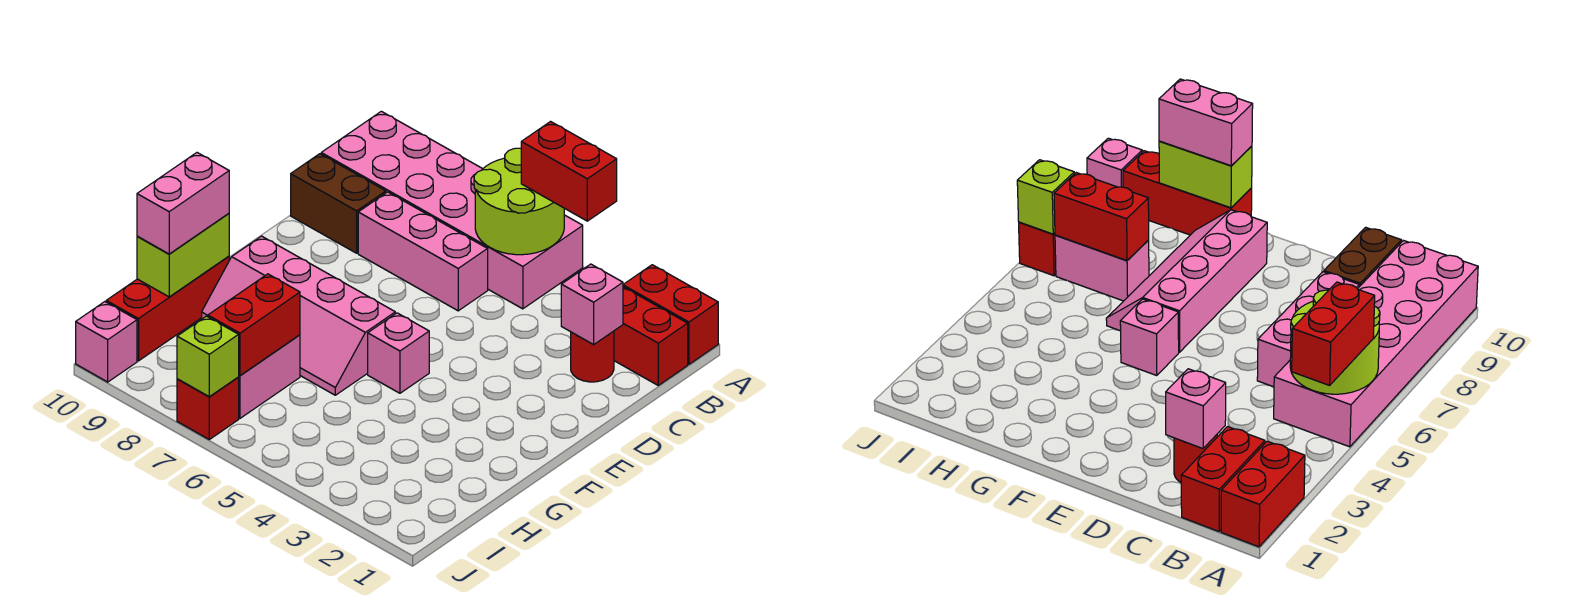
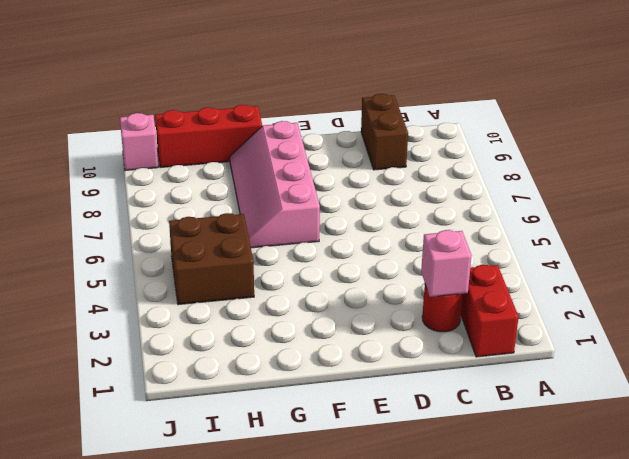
brown brick H4:I5 level 1 -> none
none -> red brick A1:A2 level 1
none -> pink brick A5:B10 level 1
none -> pink brick C6:C8 level 1

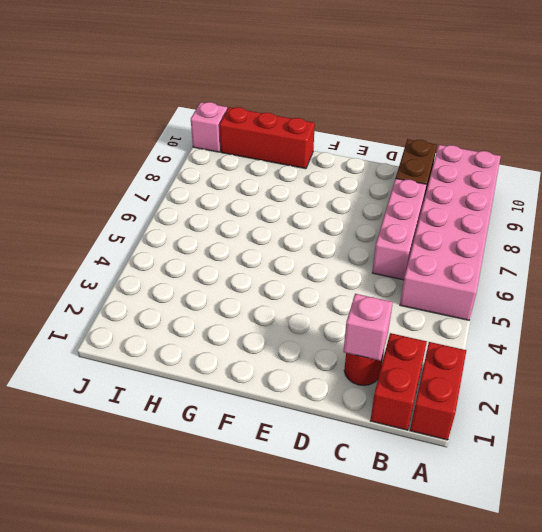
none -> pink brick F5 level 1
none -> pink slope F6:G9 level 1 top F
none -> pink brick H7:I7 level 1

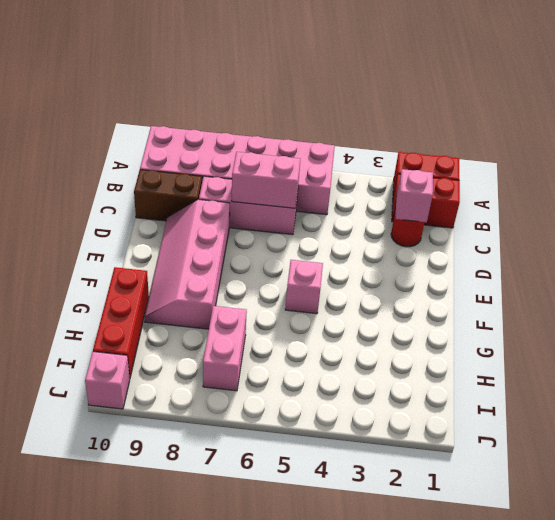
pink brick C6:C7 level 2 -> pink brick G10:H10 level 3
pink slope D8:G9 level 1 top 8 -> pink slope F6:G9 level 1 top F
none -> red brick J7 level 1
none -> lime round brick A5:B6 level 2
none -> lime brick G10:H10 level 2

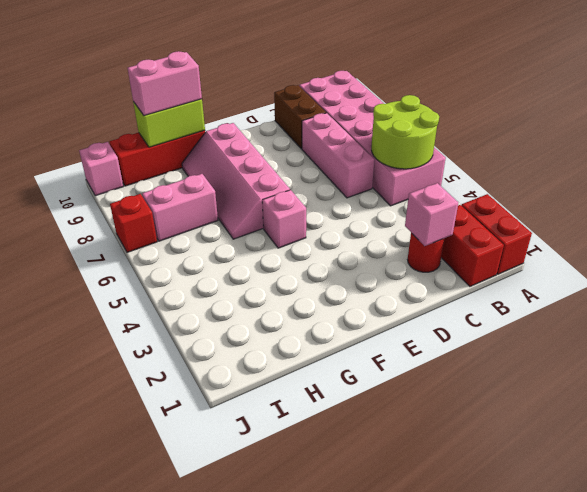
none -> red brick H7:I7 level 2
none -> lime brick J7 level 2
none -> red brick A4:A5 level 3

